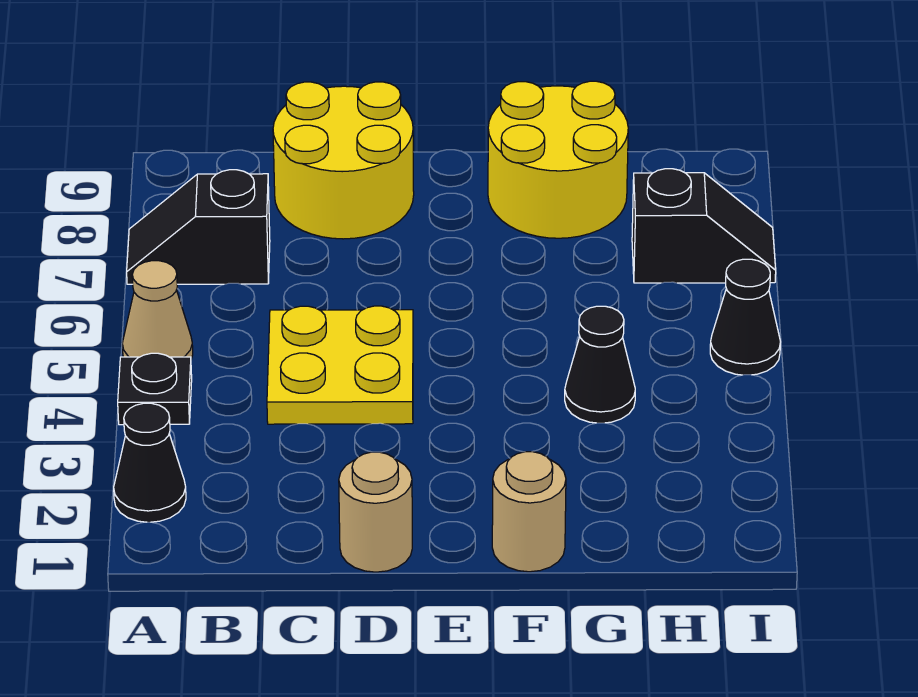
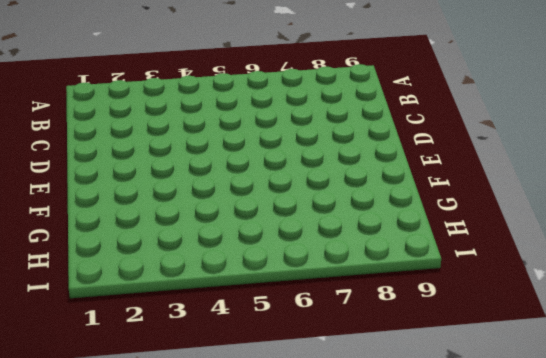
none -> black cone A2 level 1
none -> black plate A4 level 1
none -> tan cone A5 level 1

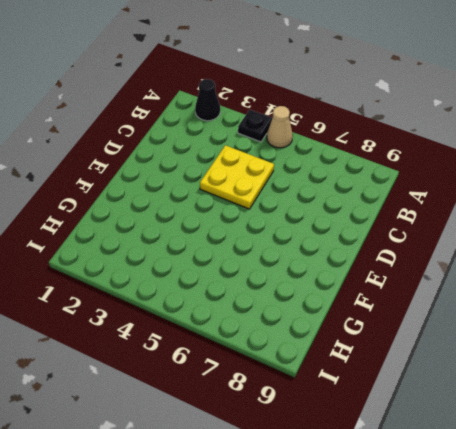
none -> black slope A7:B7 level 1 top B
none -> yellow round brick C8:D9 level 1
none -> tan round brick D1 level 1

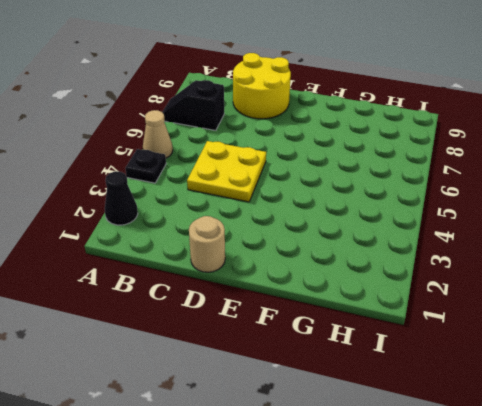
none -> tan round brick F1 level 1
none -> yellow round brick F8:G9 level 1
none -> black cone G4 level 1

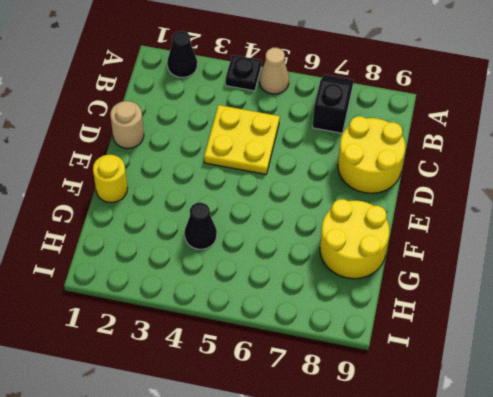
yellow round brick F1 level 1 -> tan round brick F1 level 1
none -> black slope H7:I7 level 1 top H
none -> black cone I5 level 1

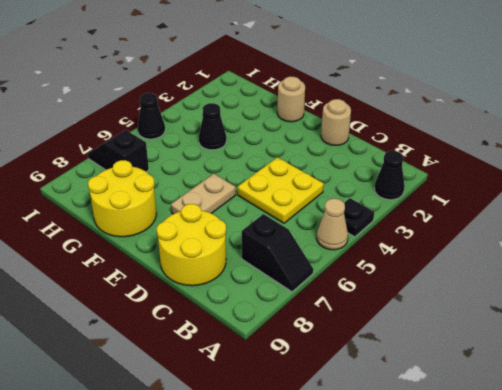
tan plate E6:E7 level 1 -> none

